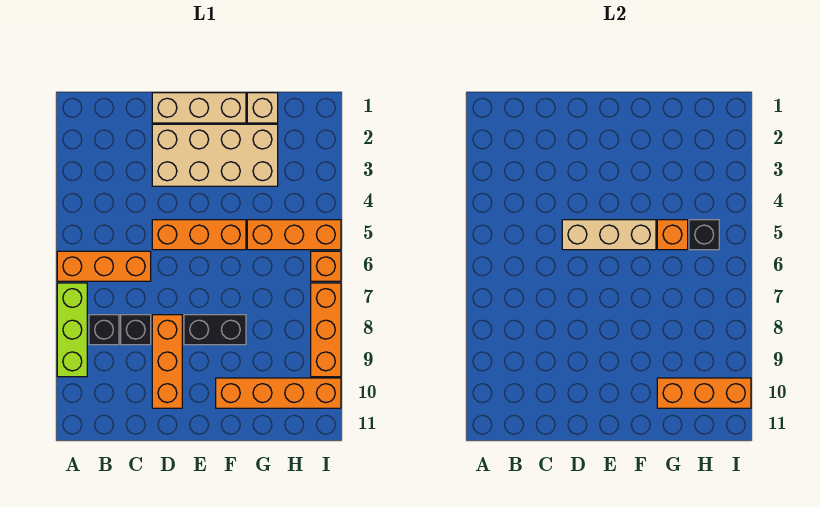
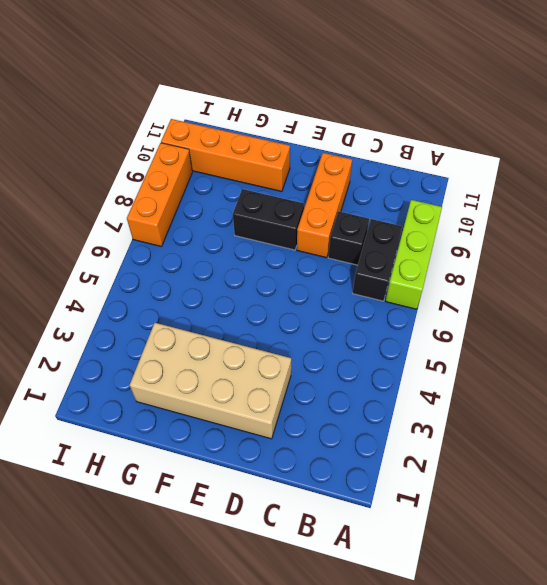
black brick B7:B8 level 1 -> black brick B8 level 1
none -> orange brick A6:C6 level 1
none -> tan brick D1:F1 level 1
none -> orange brick D5:F5 level 1

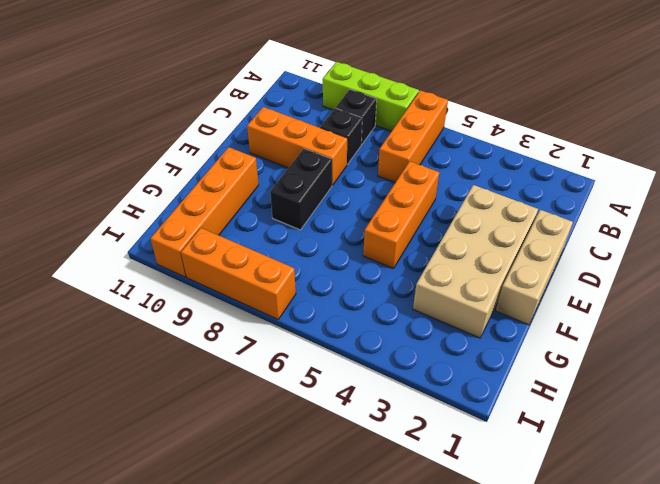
none -> tan brick G1 level 1
none -> orange brick G5:I5 level 1
none -> orange brick I6 level 1

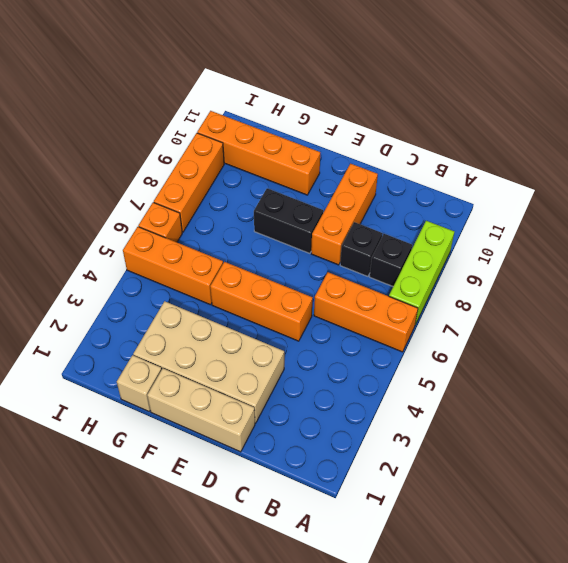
none -> tan brick D5:F5 level 2
none -> orange brick G5 level 2
none -> orange brick G10:I10 level 2

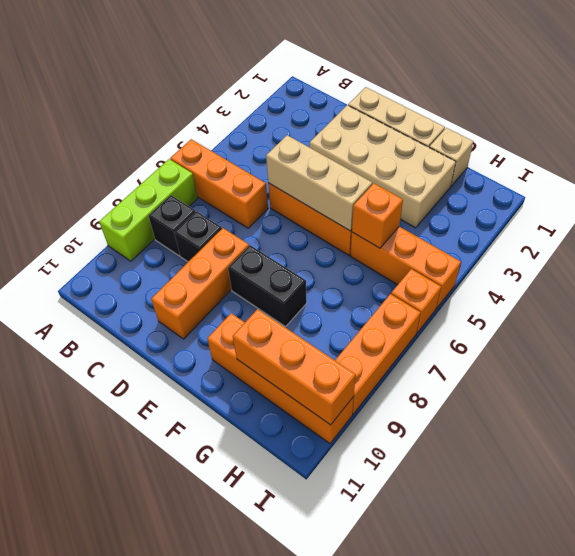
none -> black brick H5 level 2

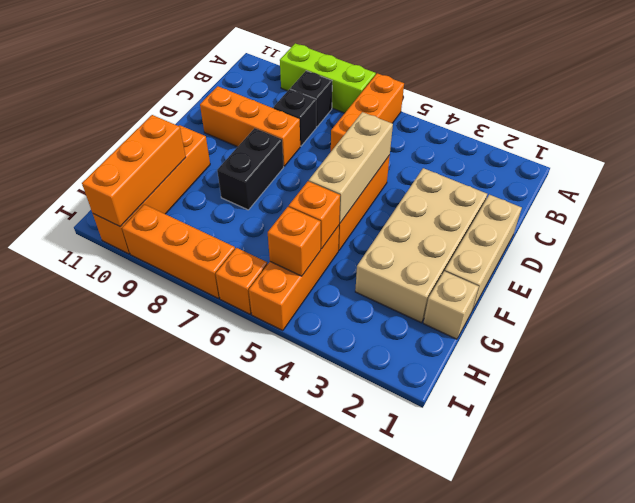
orange brick H5 level 2 -> black brick H5 level 2

